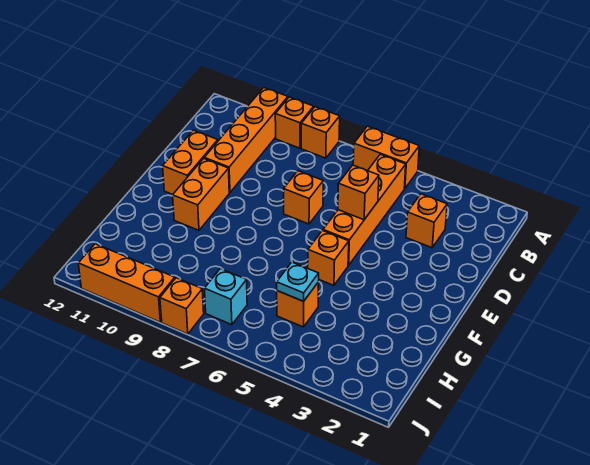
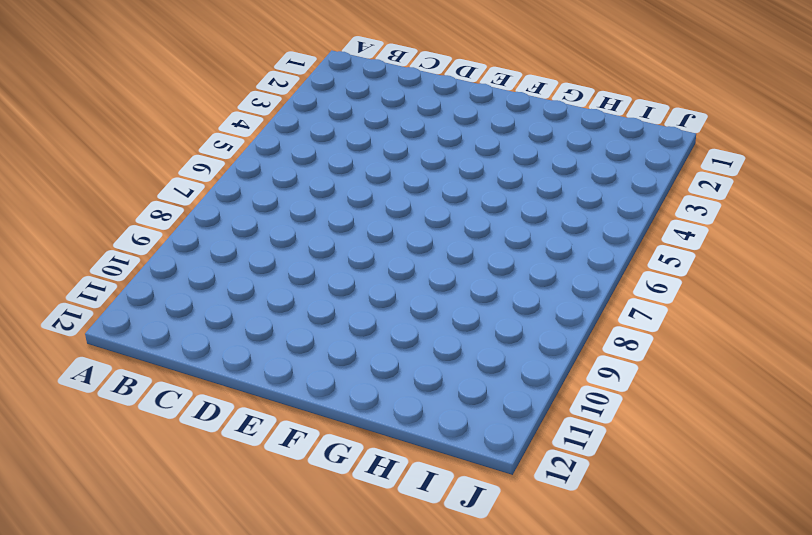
none -> orange brick A5:A6 level 1
none -> orange brick A8 level 1
none -> orange brick A9 level 1

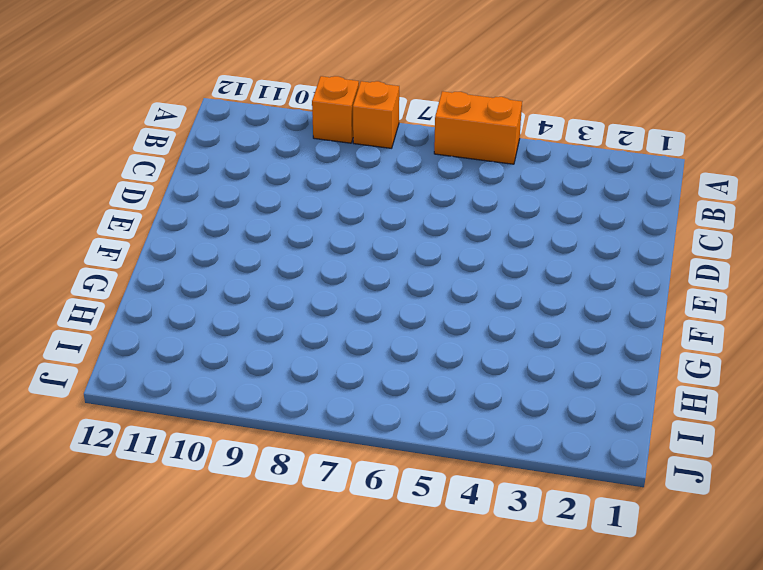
none -> orange brick A10:D10 level 1
none -> orange brick B5:E5 level 1
none -> orange brick C3 level 1

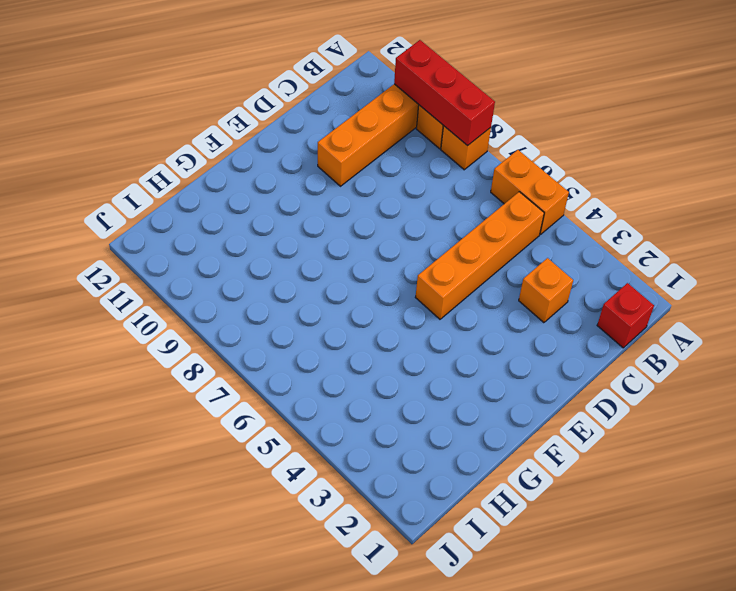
red brick A8:A10 level 2 -> none
red brick B1 level 1 -> none
none -> orange brick D7 level 1
none -> orange brick D11:E11 level 1
none -> orange brick E10:F10 level 1

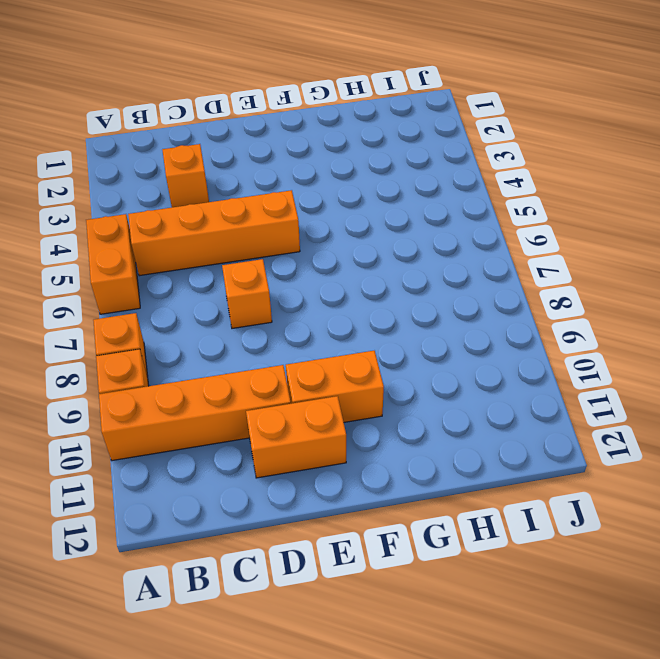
none -> orange brick F5 level 1
none -> orange brick H5 level 1
none -> cyan brick I7 level 1

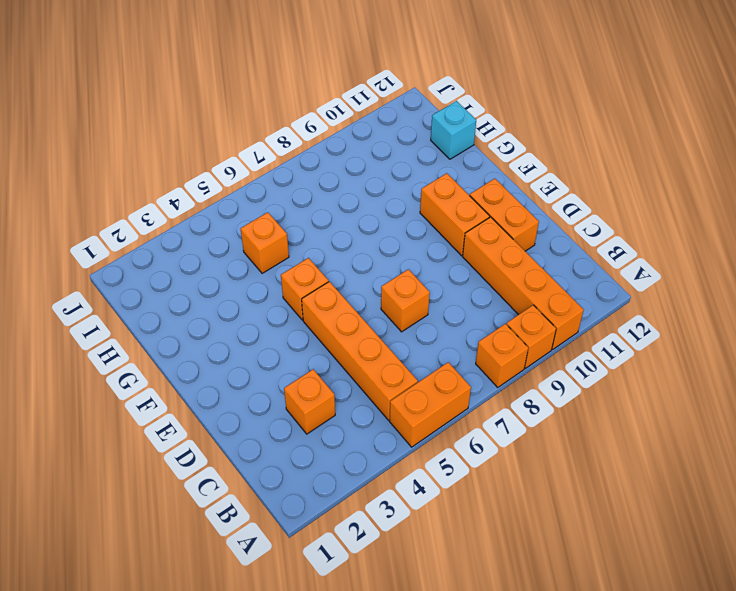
cyan brick H12 level 1 -> cyan brick I7 level 1
none -> orange brick J8 level 1
none -> orange brick J9:J11 level 1
none -> orange brick D5 level 2

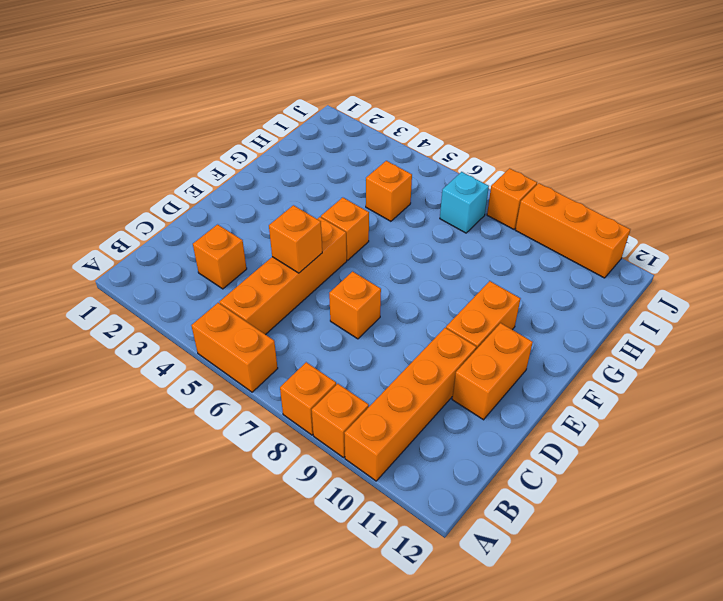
none -> cyan plate H5 level 2

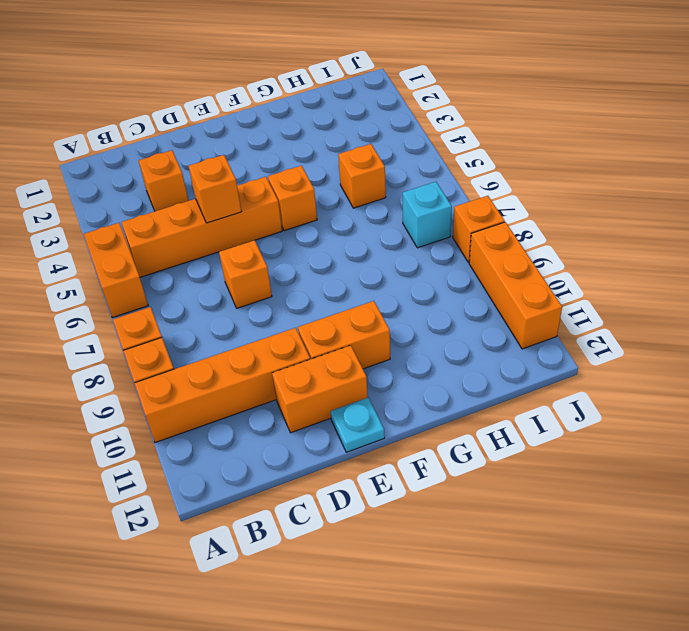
cyan plate E12 level 1 -> cyan plate H5 level 2

